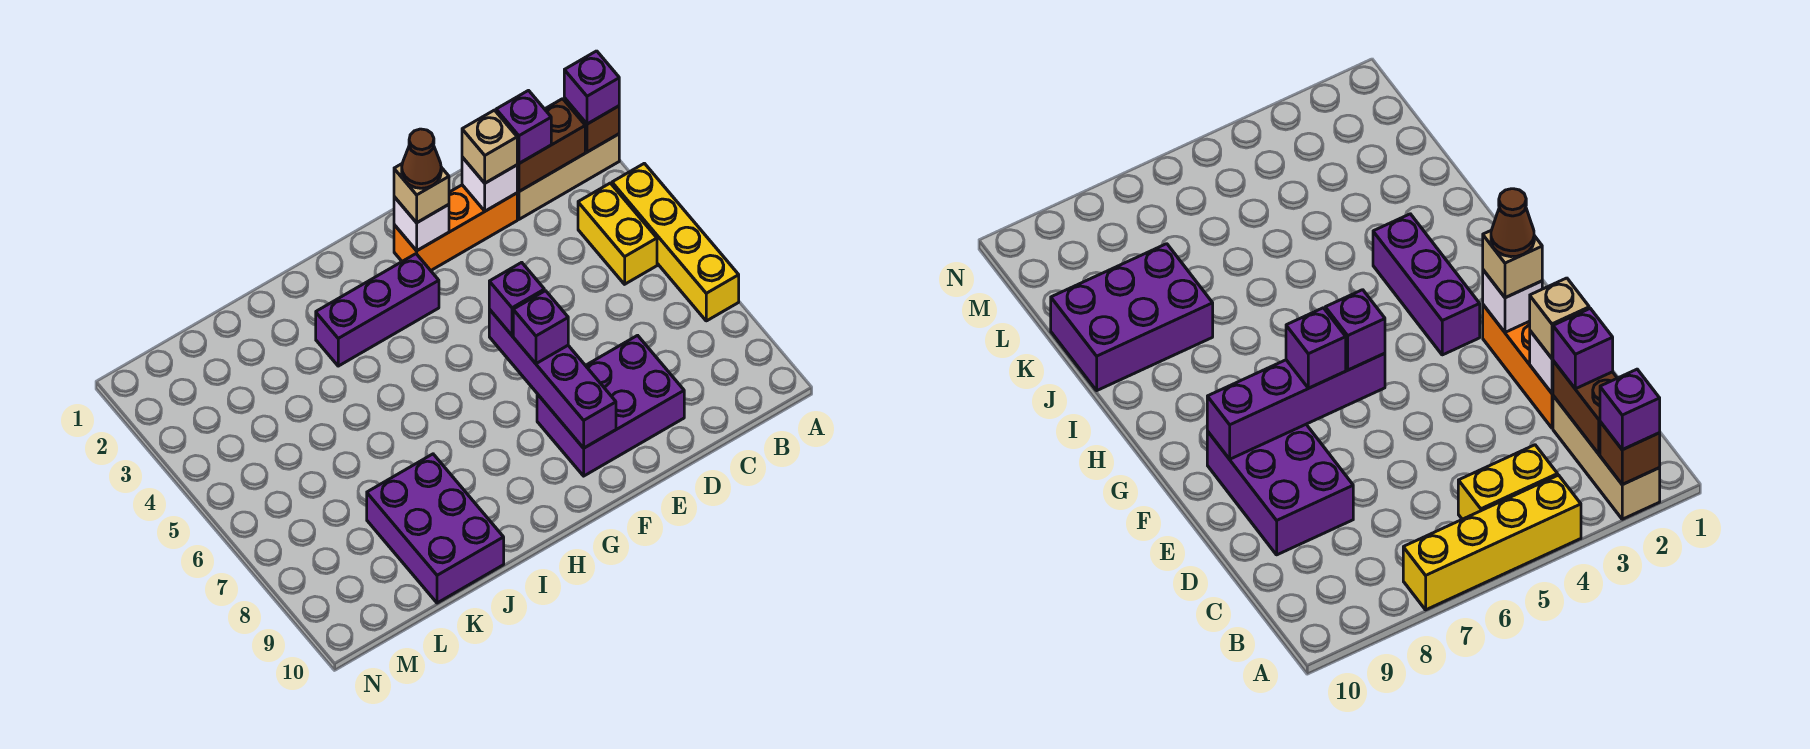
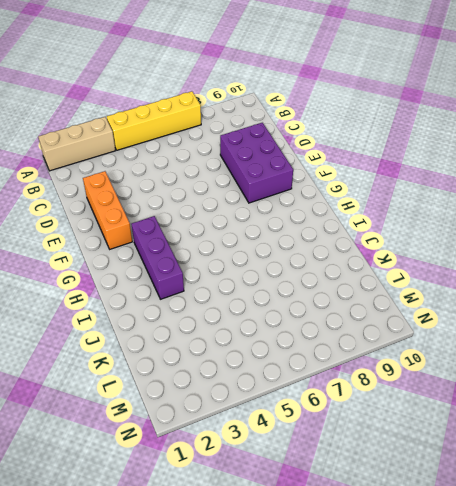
tan brick A1:A3 level 1 -> tan brick A2:C2 level 1
none -> yellow brick B4:B5 level 1
none -> purple brick J8:K10 level 1
none -> brown brick A2 level 2

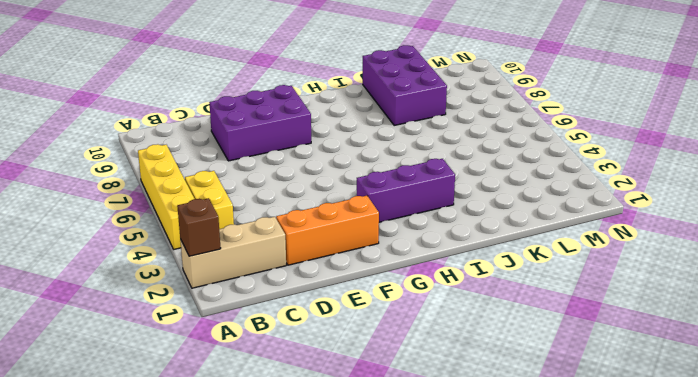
none -> brown brick B2:C2 level 2
none -> white brick D2 level 2
none -> white brick F2 level 2

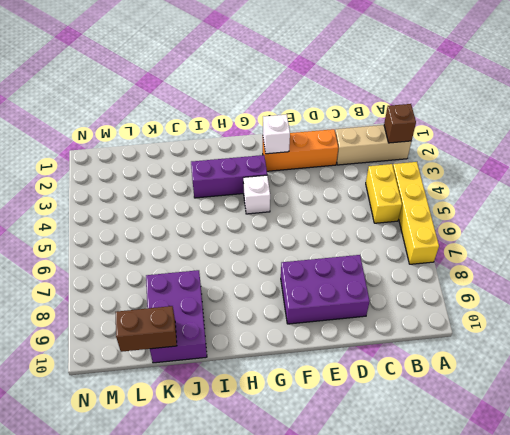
white brick G4 level 1 -> white brick D2 level 2
brown brick K10:L10 level 2 -> brown brick B2:C2 level 2
none -> purple brick F6:F9 level 2
none -> purple brick A2 level 3
none -> purple brick C2 level 3

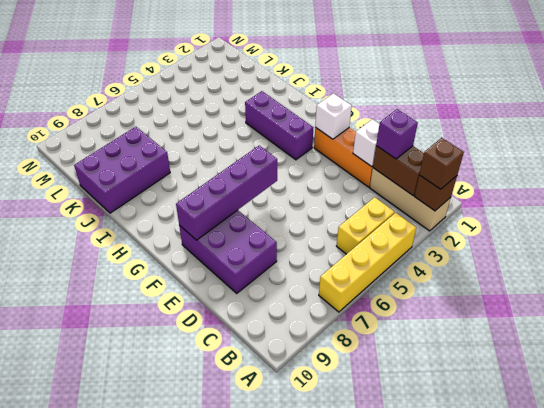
brown brick A2 level 3 -> purple brick A2 level 3
none -> tan brick D2 level 3
none -> tan brick F2 level 3
none -> purple brick F6 level 3

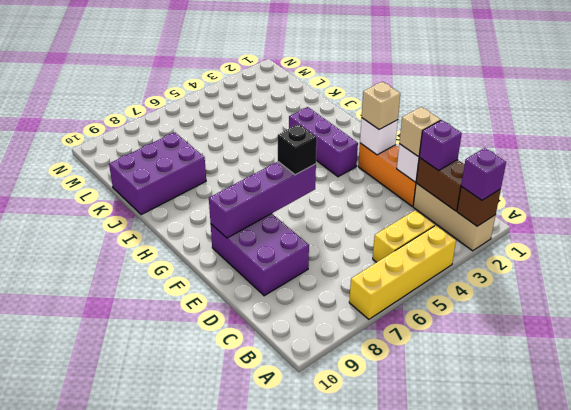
black brick F6 level 3 -> purple brick F6 level 3
none -> purple brick F7 level 3
none -> brown cone F2 level 4

